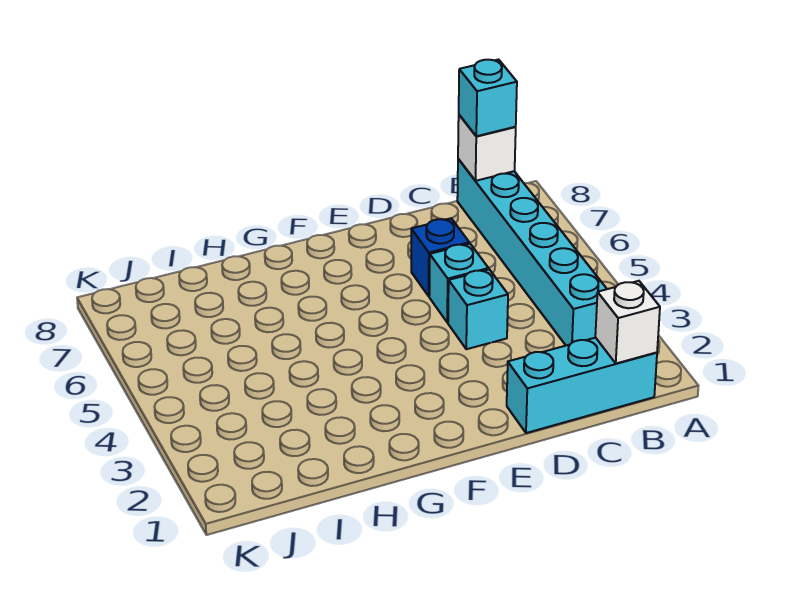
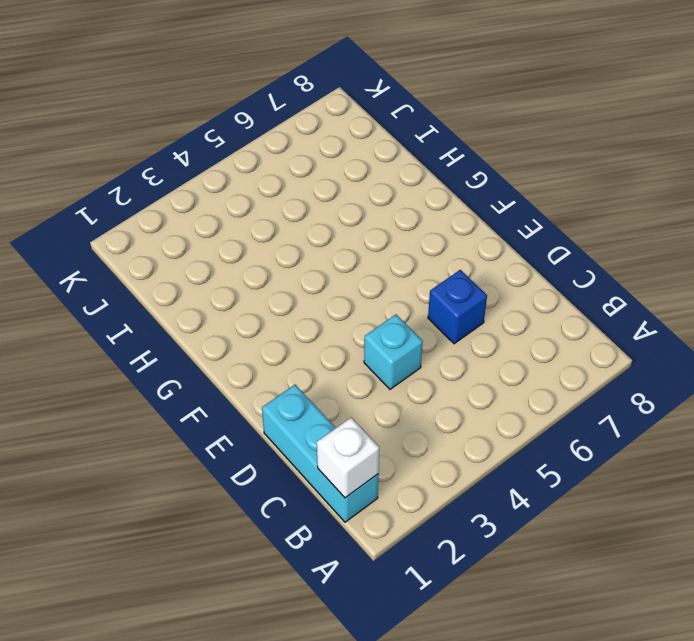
none -> cyan brick B3:B8 level 1
none -> cyan brick D5 level 1

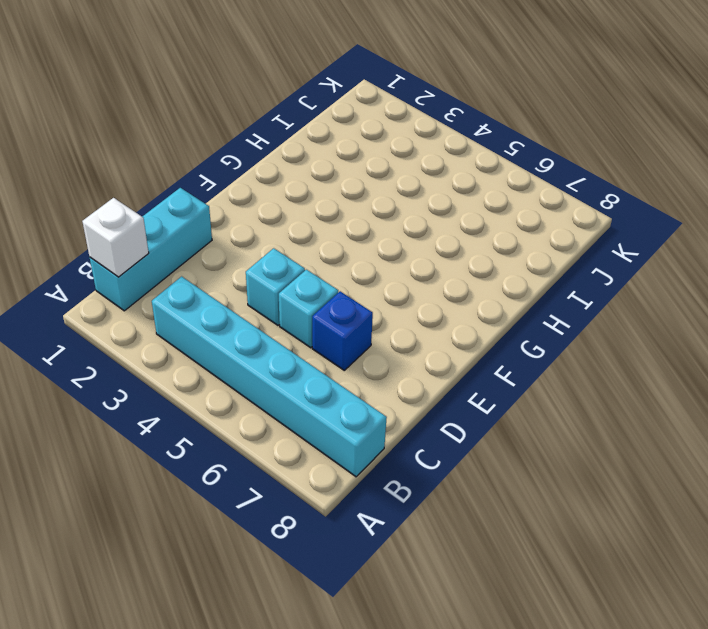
none -> white brick B8 level 2
none -> cyan brick B8 level 3

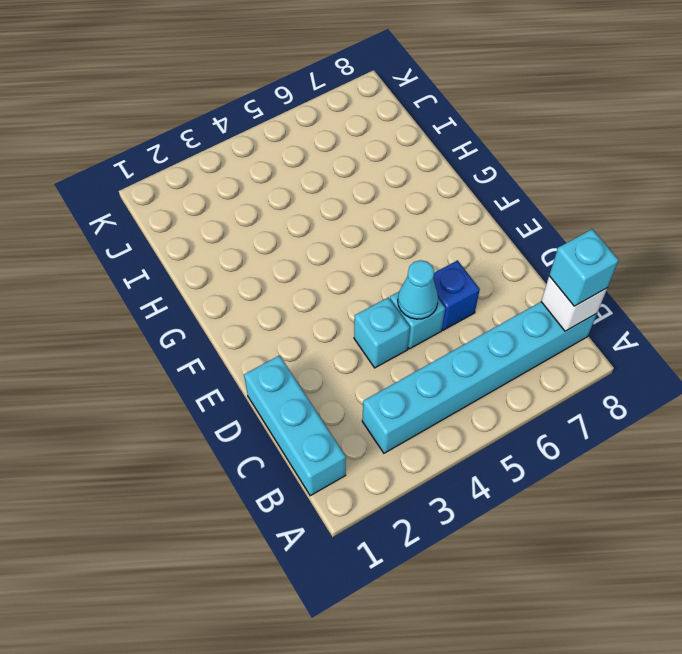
cyan cone D5 level 2 -> none
none -> white brick B1 level 2

